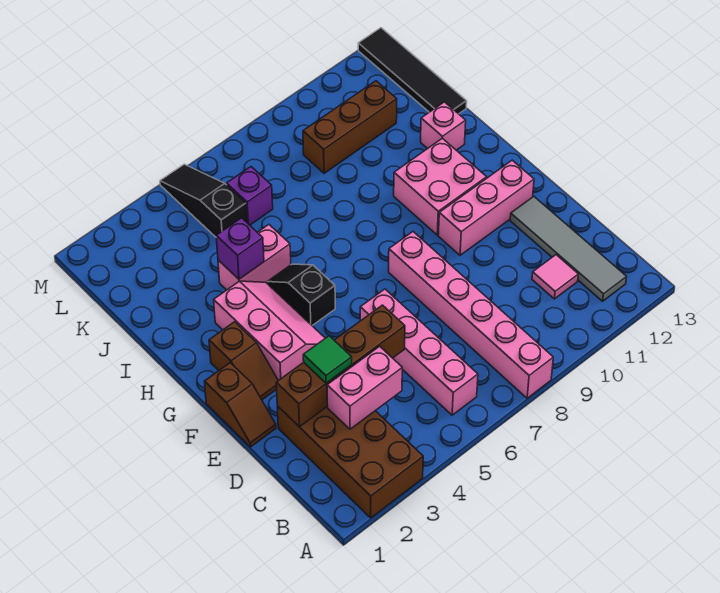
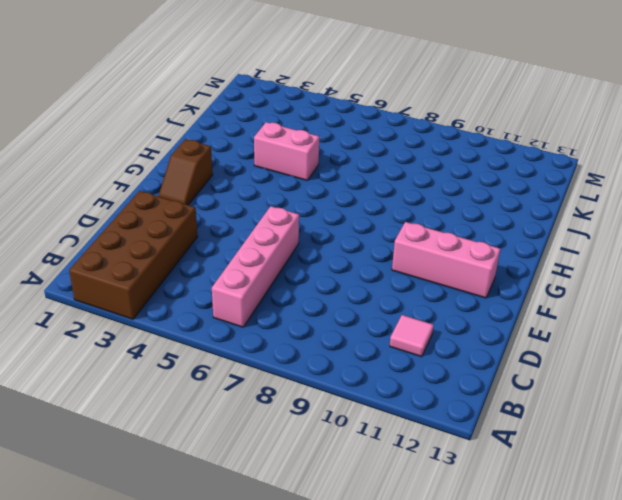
none -> pink brick A8:F8 level 1
none -> grey tile B12:E12 level 1
none -> brown slope E1:F1 level 1 top F

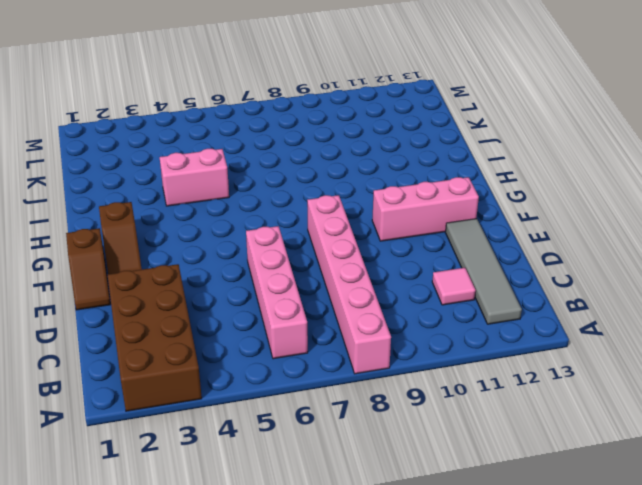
none -> pink slope F3:H4 level 1 top 3
none -> black slope G5:H5 level 1 top G
none -> pink brick G10:H11 level 1

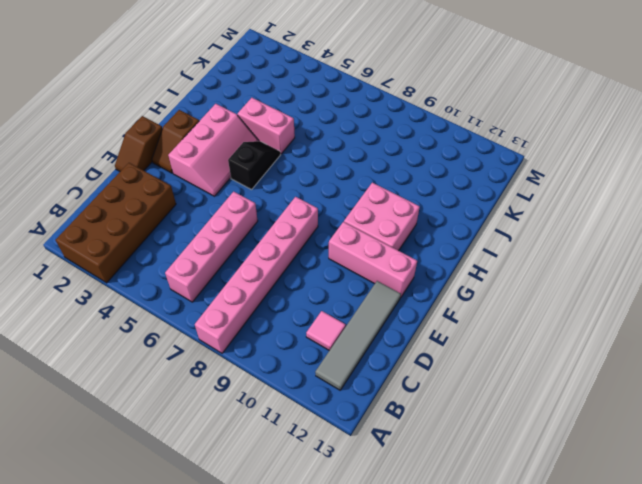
none -> pink brick I12 level 1
none -> black tile J13:M13 level 1
none -> black slope K5:M5 level 1 top K

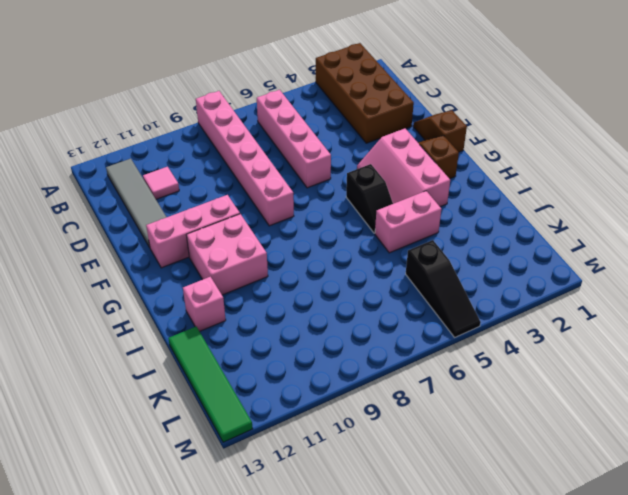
green tile J13:M13 level 1 -> black tile J13:M13 level 1
none -> purple brick K6 level 1
none -> brown brick K9:K11 level 1
none -> pink brick C3:C4 level 2

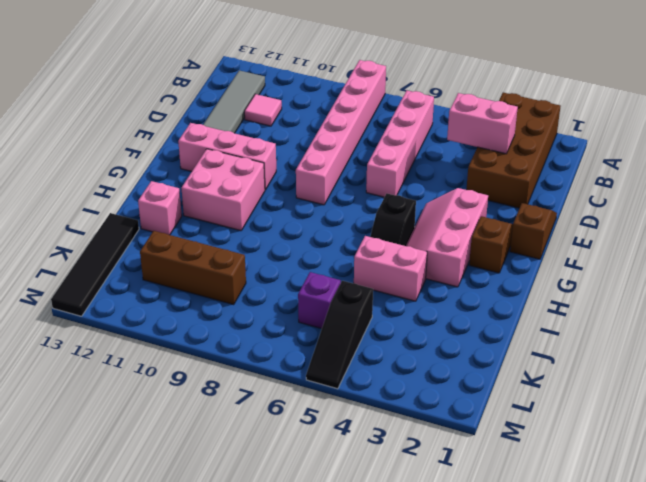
none -> brown brick D2:D5 level 2
none -> purple brick I4 level 2
none -> green tile D3 level 3

